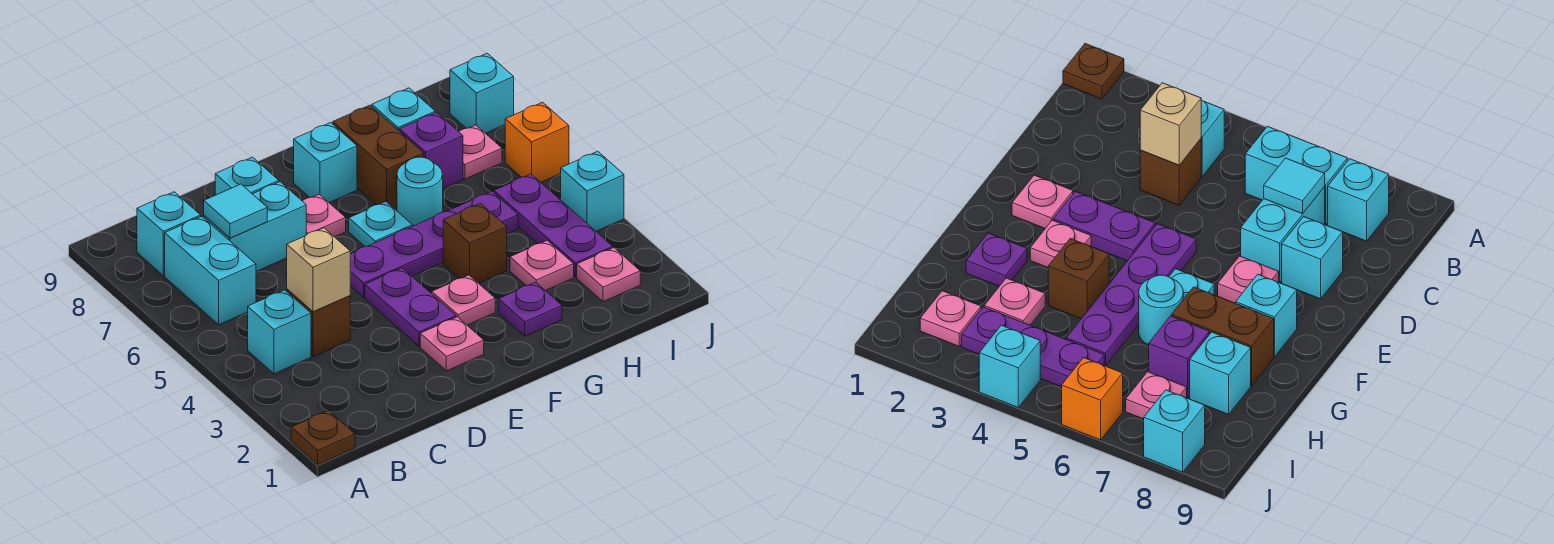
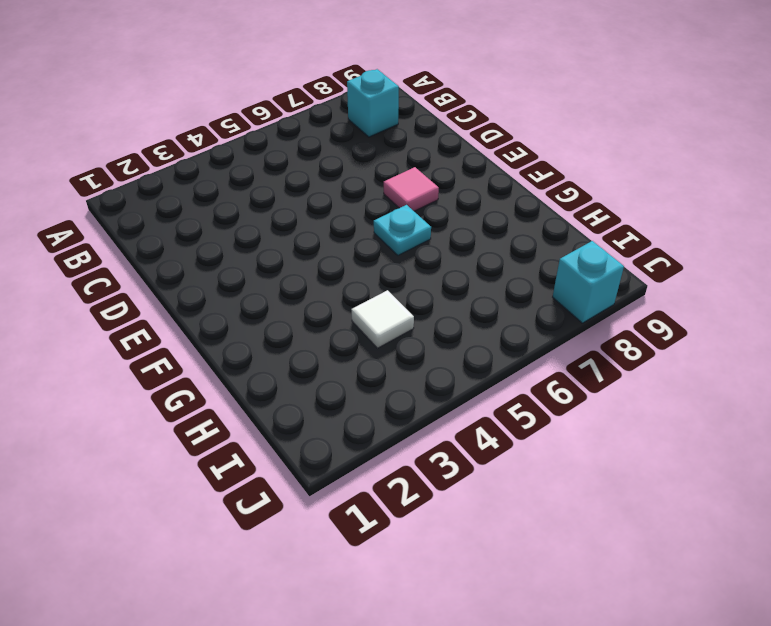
pink tile E7 level 1 -> pink plate E7 level 1
white tile H4 level 1 -> none
none -> brown plate A1 level 1
none -> cyan brick B4 level 1
none -> cyan brick B6:B7 level 1

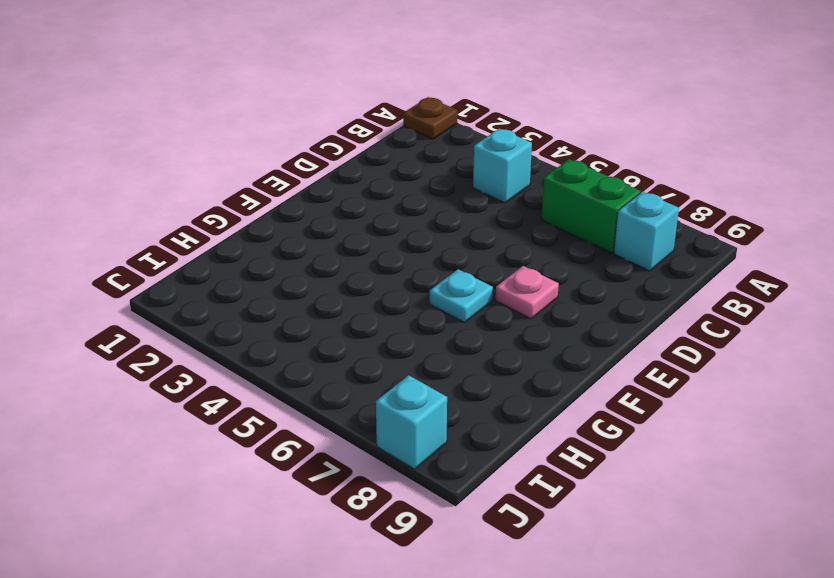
green brick B6:B7 level 1 -> cyan brick B6:B7 level 1
none -> brown brick C4 level 1
none -> cyan brick C7:D7 level 1
none -> cyan brick D8 level 1

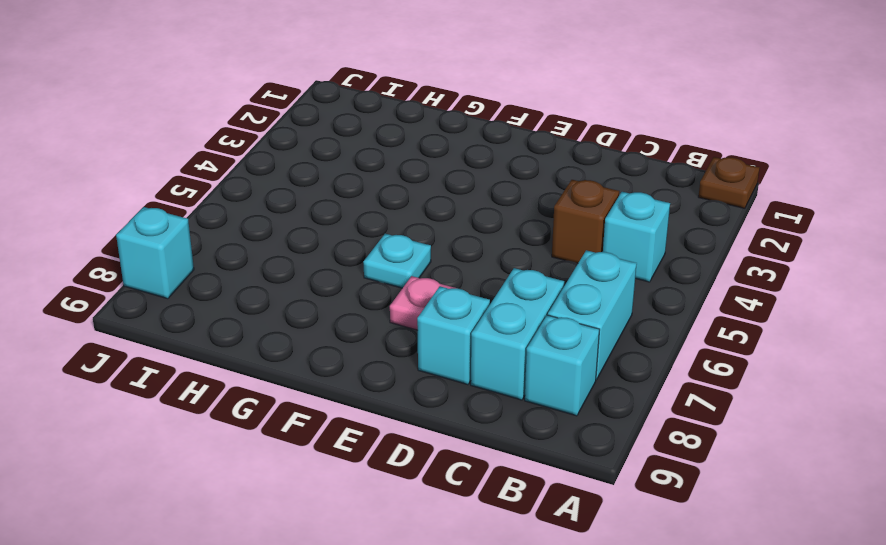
cyan brick C7:C8 level 1 -> cyan brick C7:D7 level 1
none -> pink plate E2 level 1
none -> purple plate E3:E4 level 1
none -> purple plate E5:H5 level 1

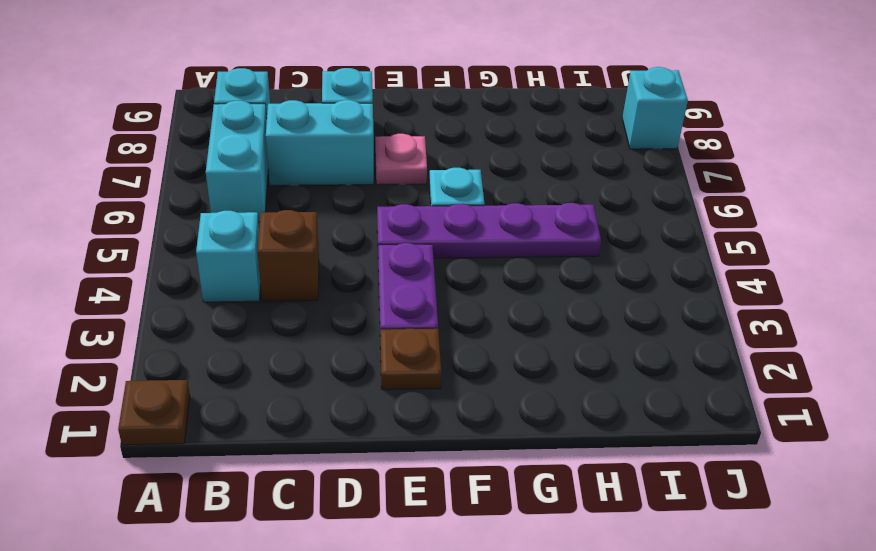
brown plate E2 level 1 -> pink plate E2 level 1
none -> pink plate F3 level 1
none -> cyan brick F8 level 1
none -> purple plate G2 level 1

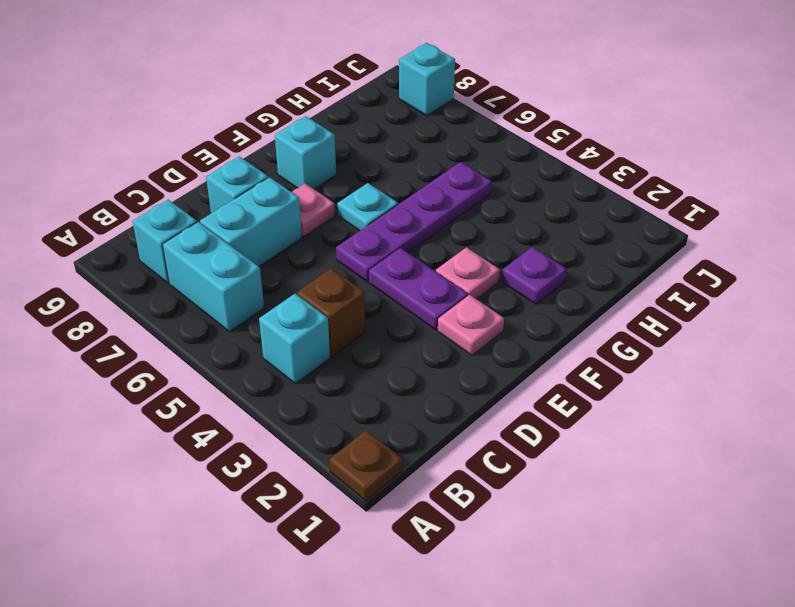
none -> brown brick G4 level 1
none -> cyan round brick G6 level 1
none -> brown brick G7:G8 level 1

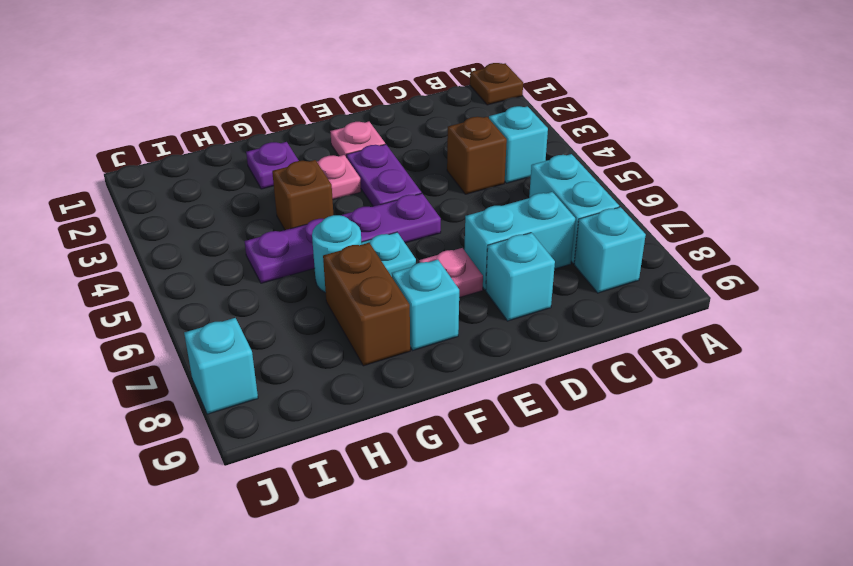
none -> pink plate H3 level 1
none -> purple brick H7 level 1
none -> cyan brick H8 level 1

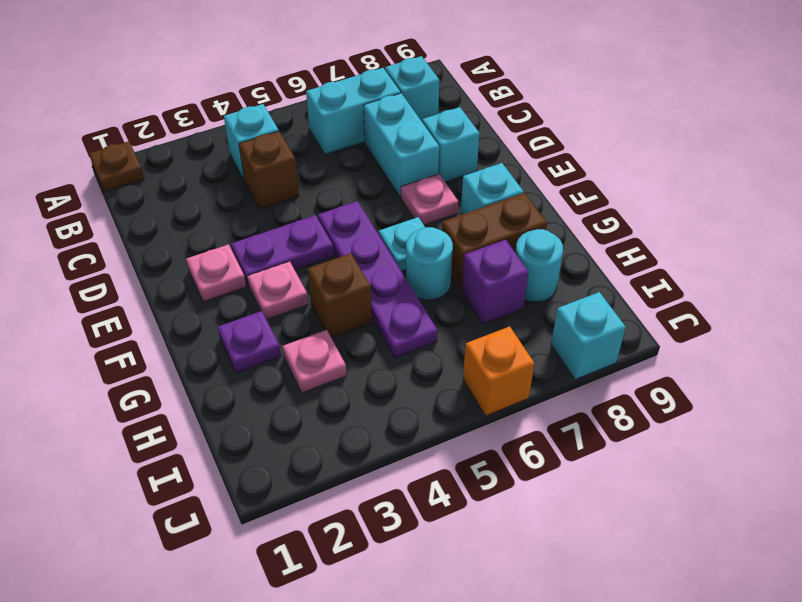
cyan round brick H8 level 1 -> cyan brick H8 level 1
none -> pink plate I2 level 1
none -> purple plate I3:I5 level 1
none -> pink plate I7 level 1

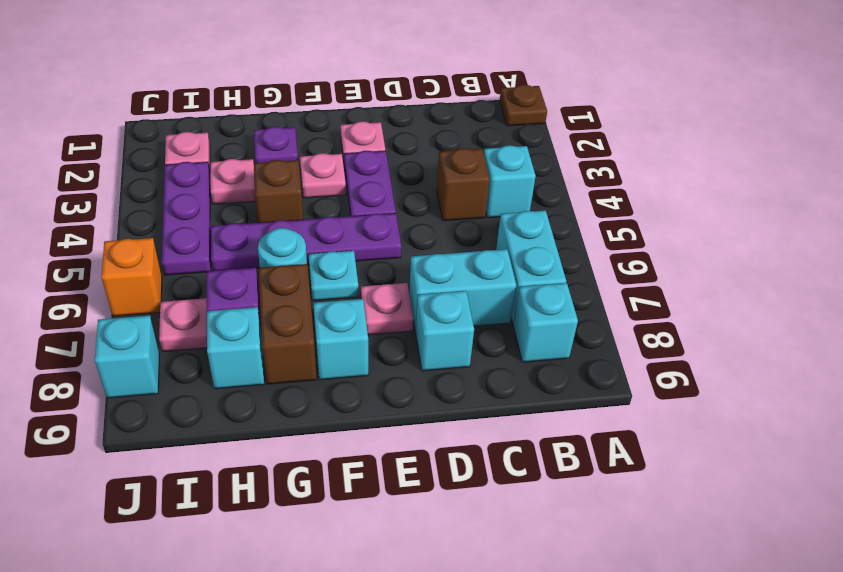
none -> cyan brick J4 level 1
none -> tan brick C4 level 2
none -> cyan tile C7 level 2

